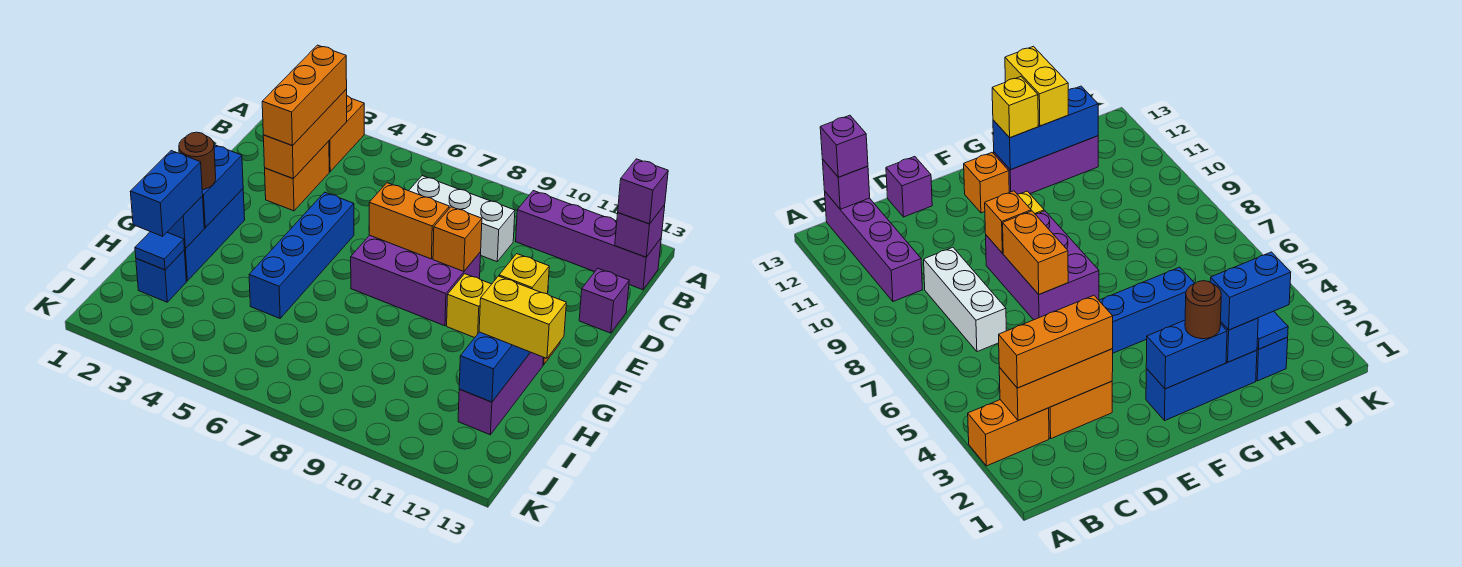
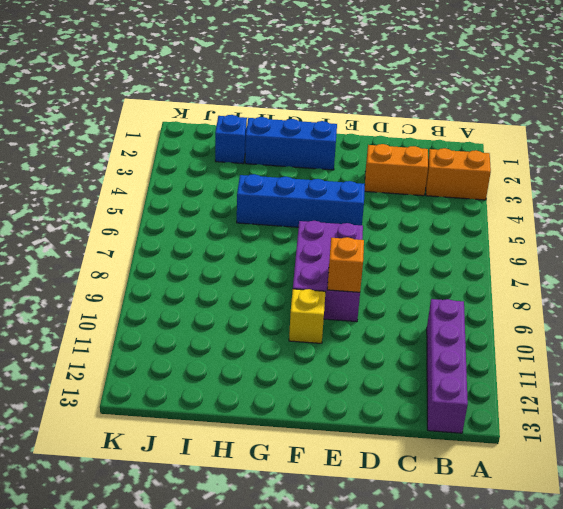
none -> white brick C7:C9 level 1
none -> purple brick D13 level 1
none -> orange brick F12 level 1

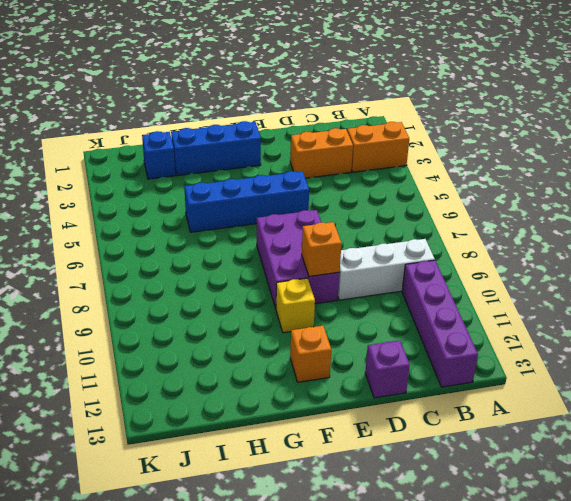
white brick B9:D9 level 1 -> white brick C7:C9 level 1
none -> purple brick G12:I12 level 1
none -> orange brick B3:D3 level 2
none -> purple brick B13 level 2

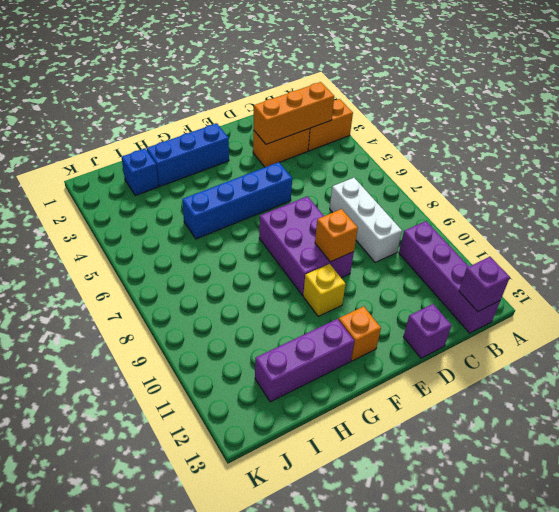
none -> orange brick E7:E8 level 2
none -> blue brick F2:G2 level 2
none -> blue brick G12:I12 level 2

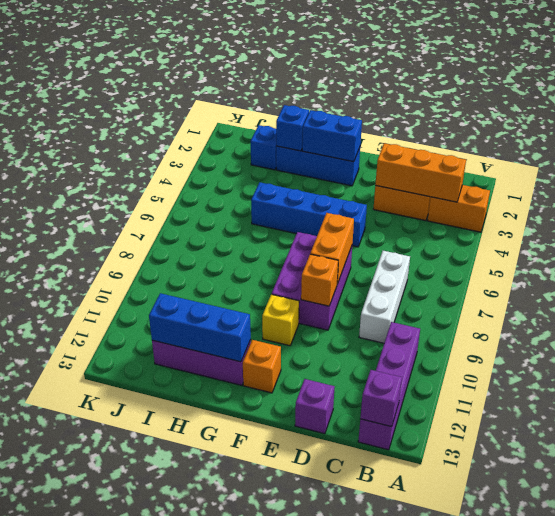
none -> blue tile I2 level 2
none -> orange brick B3:D3 level 3
none -> purple brick B13 level 3

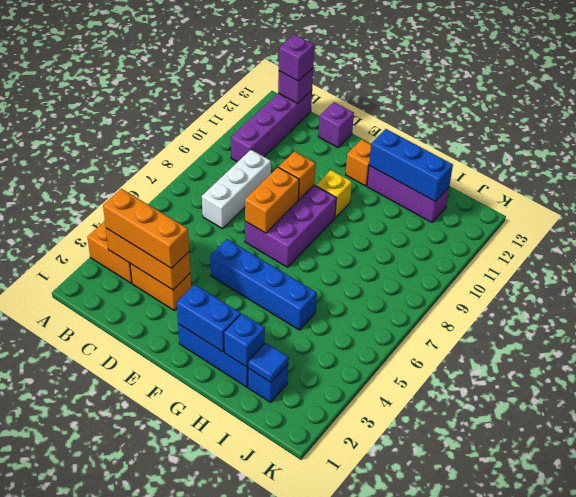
none -> brown round brick G2 level 3
none -> yellow brick G12 level 3
none -> blue brick H2:I2 level 3

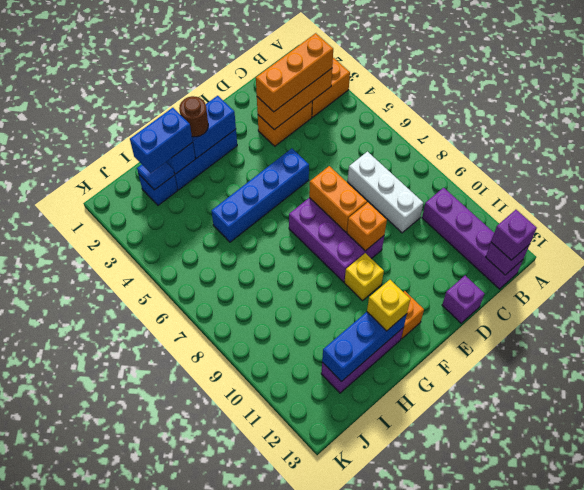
none -> yellow brick H12:H13 level 3

